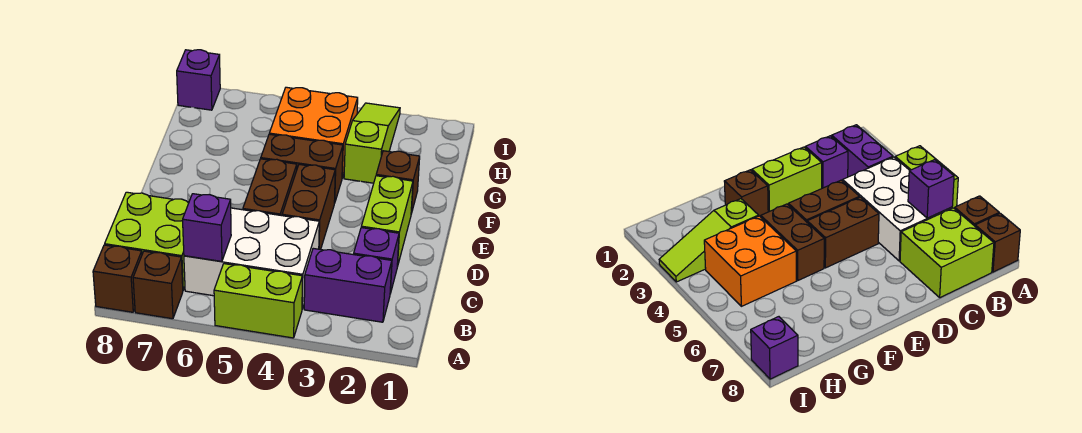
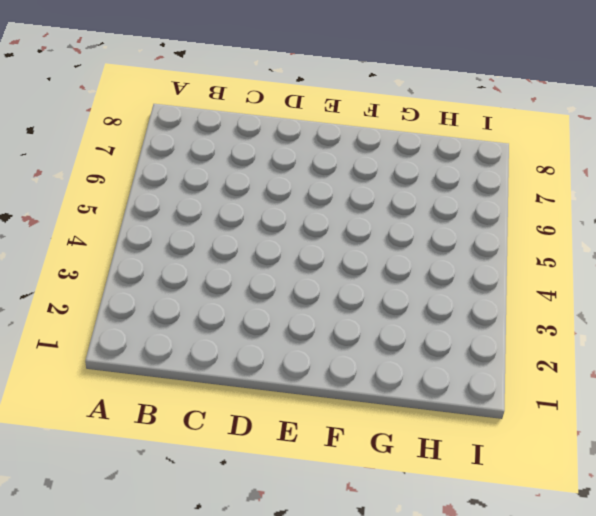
none -> lime brick A4:A5 level 1
none -> brown brick A7 level 1
none -> brown brick A8 level 1

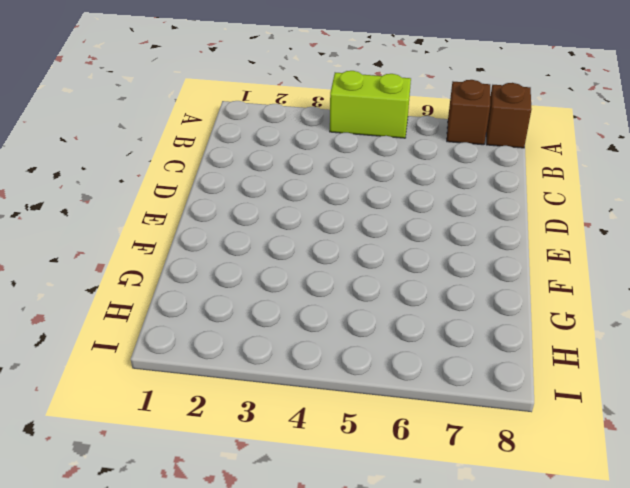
none -> purple brick B2:B3 level 1
none -> white brick B4:C6 level 1
none -> lime brick B7:C8 level 1

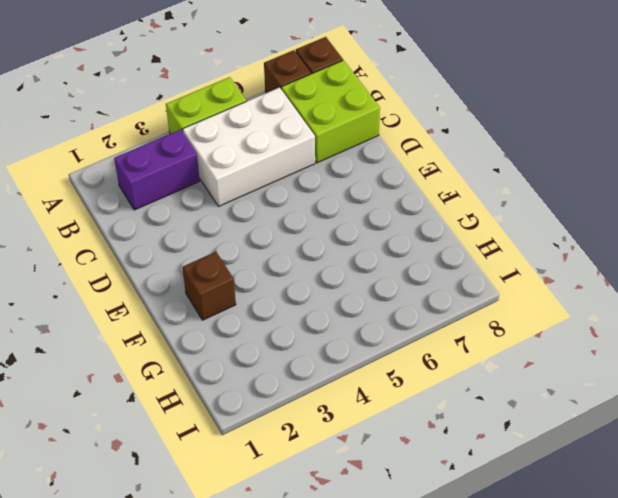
none -> purple brick C2 level 1
none -> lime brick D2:E2 level 1
none -> brown brick D4:E4 level 1

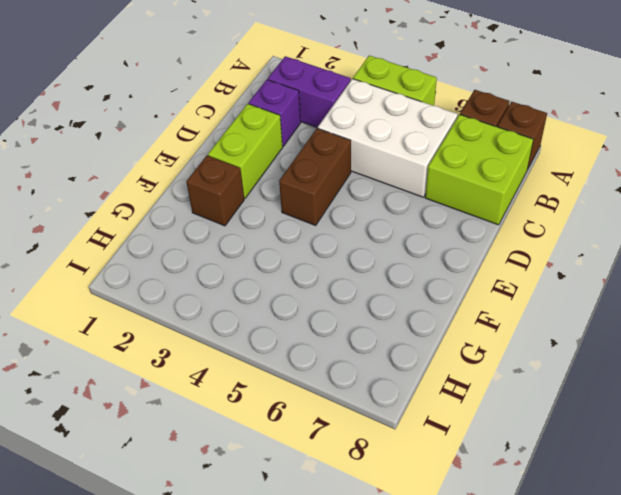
none -> brown brick D5:E5 level 1
none -> brown brick F4:F5 level 1
none -> lime slope G3:I3 level 1 top G

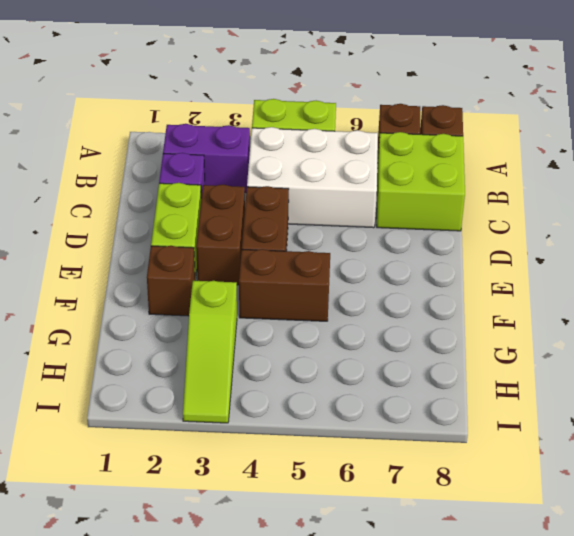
brown brick D3:E3 level 1 -> brown brick D5:E5 level 1
none -> orange brick G4:H5 level 1
none -> purple brick I8 level 1
none -> purple brick B6 level 2

